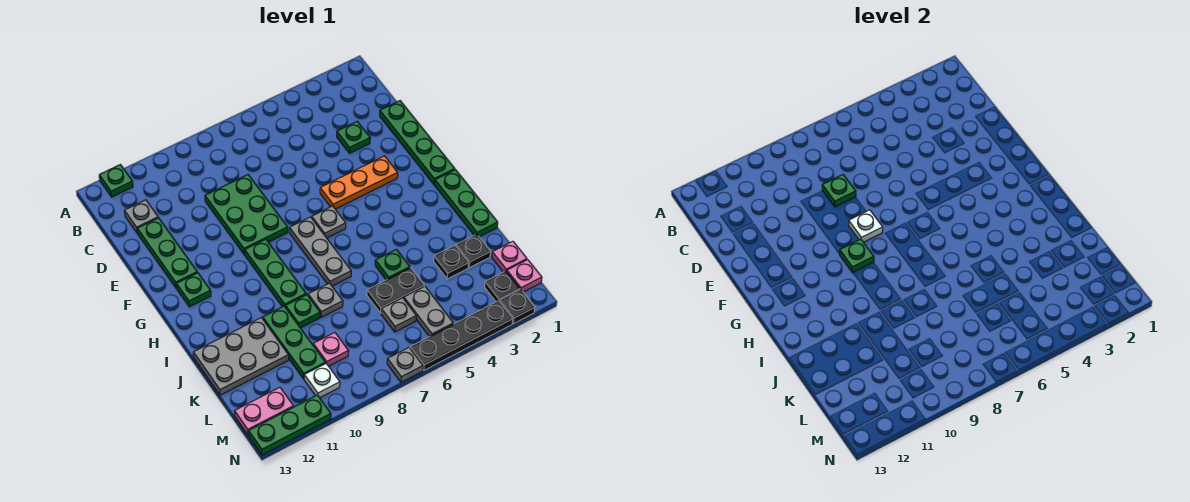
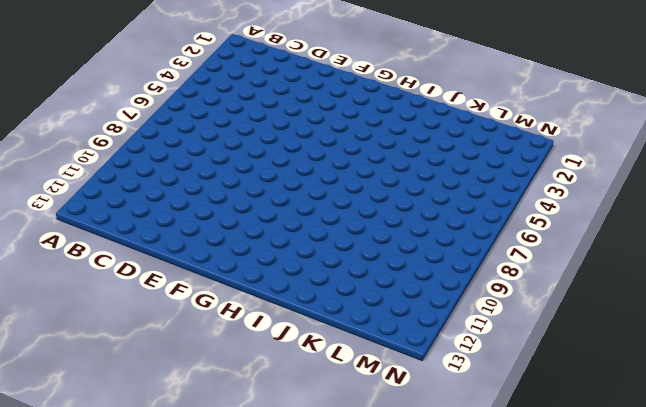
none -> green plate A12 level 1
none -> grey plate C12 level 1
none -> green plate D1:G1 level 1
none -> green plate D3 level 1

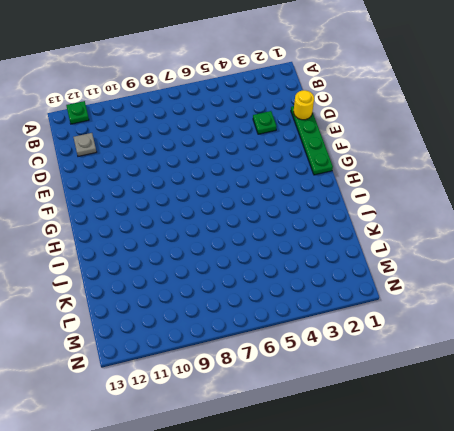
yellow round brick D1 level 2 -> none
none -> green plate D8:F9 level 1
none -> green plate D12:F12 level 1
none -> orange plate F3:F5 level 1
none -> grey plate G6 level 1

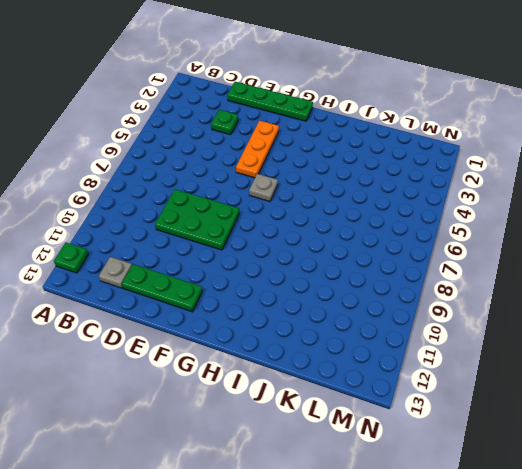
none -> grey plate G7:I7 level 1
none -> green plate G9:I9 level 1
none -> green plate G12 level 1
none -> green plate H1:J1 level 1

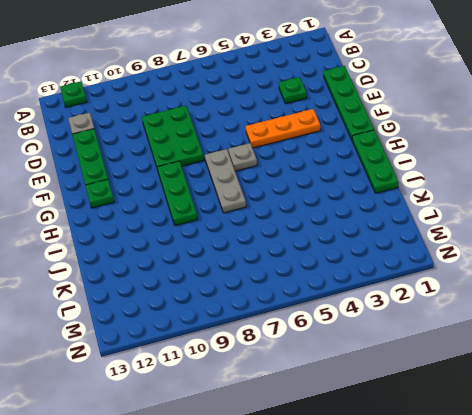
none -> green plate J5 level 1
none -> grey plate J8 level 1
none -> green plate J9 level 1
none -> green plate J10:L10 level 1

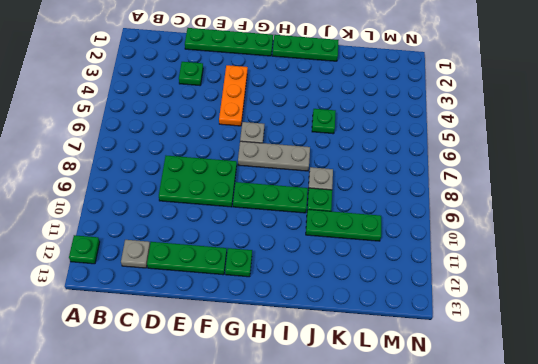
none -> grey plate J11:K13 level 1
none -> black plate K2 level 1
none -> black plate K3 level 1
none -> black plate K5:K6 level 1

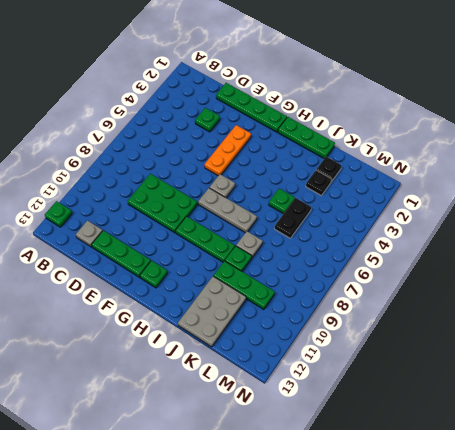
none -> pink plate L1 level 1
none -> grey plate L5:M5 level 1
none -> grey plate L6 level 1
none -> pink plate L9 level 1

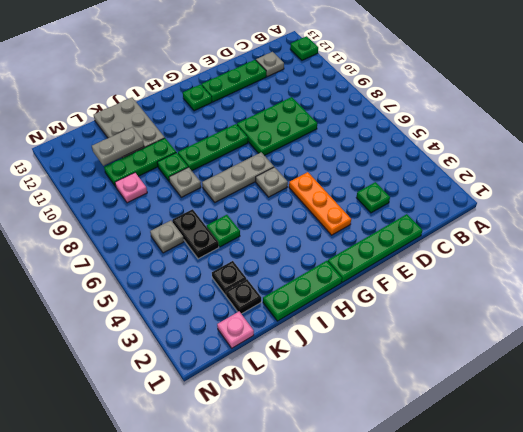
grey plate K11:L11 level 2 -> grey plate L5:M5 level 1
none -> pink plate M1 level 1
none -> black plate M2 level 1
none -> white plate M10 level 1
none -> pink plate M12:M13 level 1

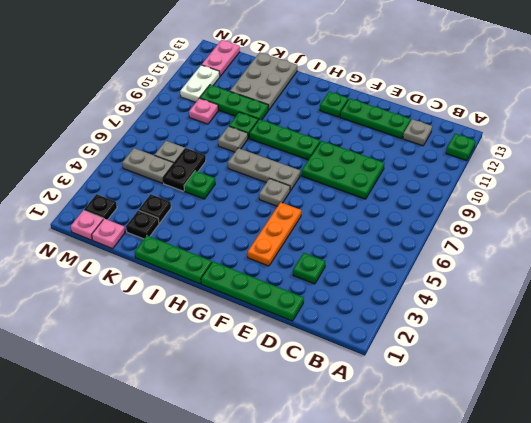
white plate M10:M11 level 1 -> white plate M10 level 1
none -> black plate N2 level 1
none -> black plate N3:N6 level 1
none -> grey plate N7 level 1
none -> green plate N11:N13 level 1

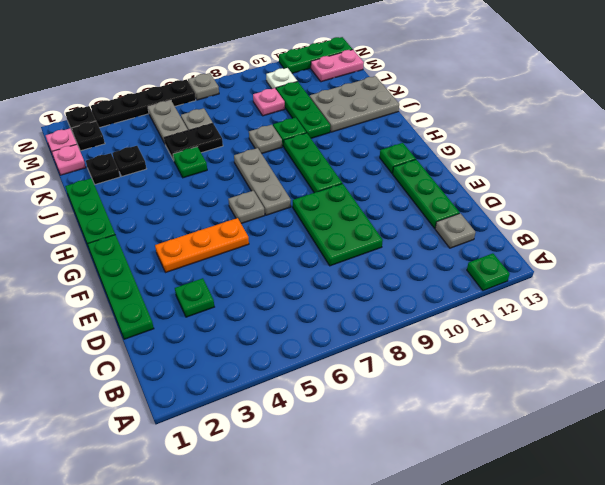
none -> green plate D8 level 2
none -> white plate F8 level 2
none -> green plate G9 level 2

